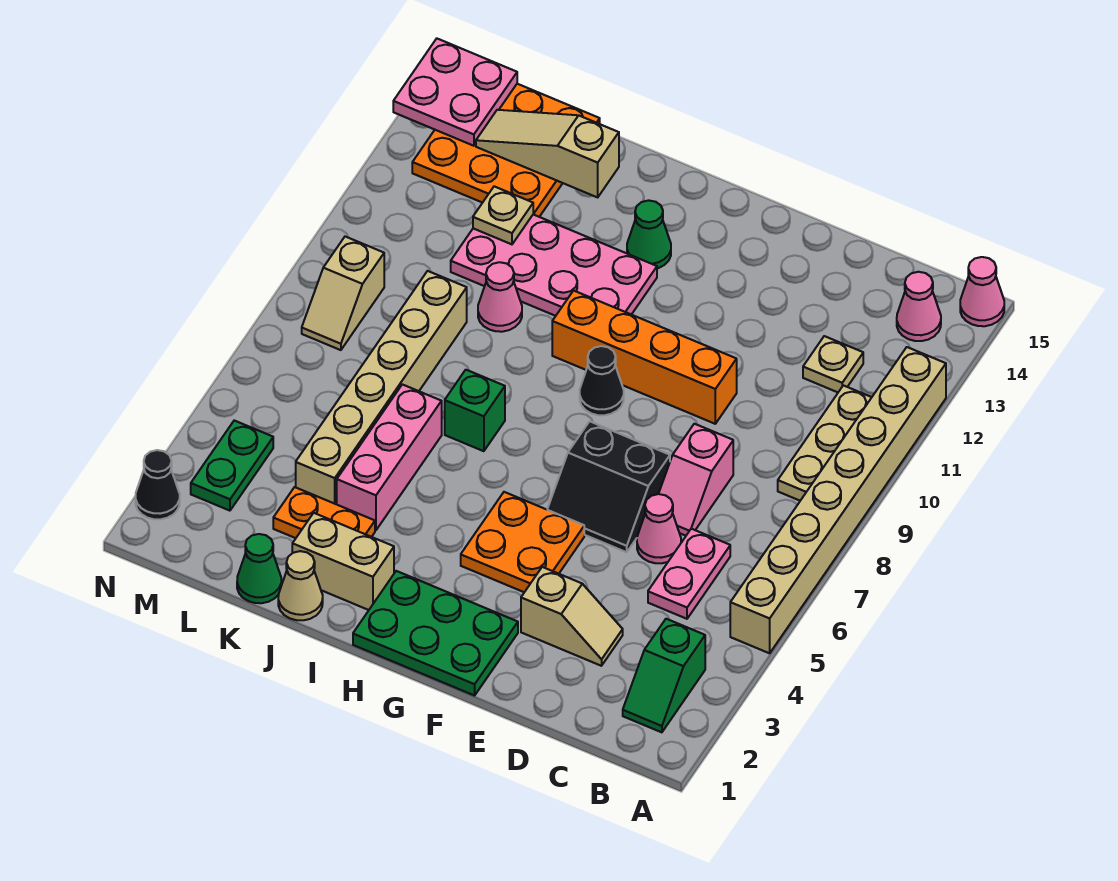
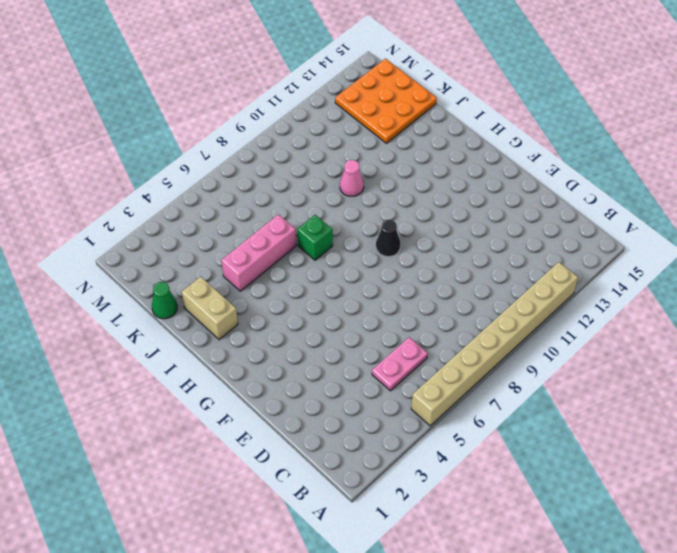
none -> pink cone A15 level 1
none -> green slope B2:B3 level 1 top 3
none -> tan plate B9:B11 level 1
none -> pink cone B14 level 1

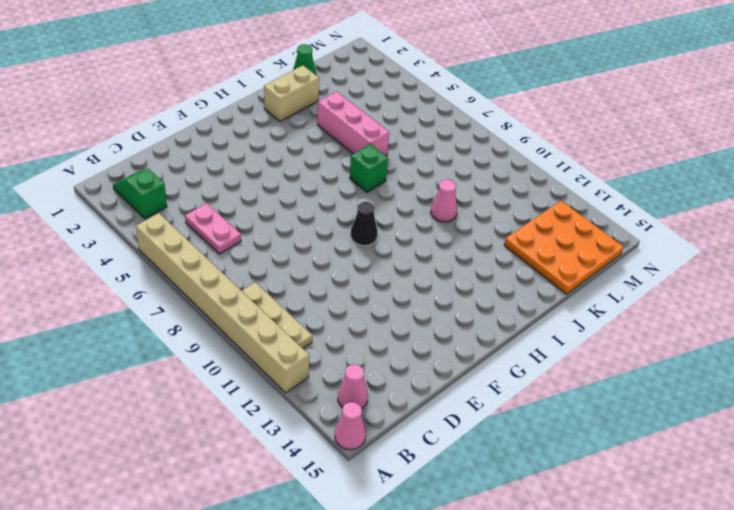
none -> tan plate C12 level 1
none -> tan slope D3:E3 level 1 top E
none -> pink cone D6 level 1
none -> pink slope D7:D8 level 1 top 8

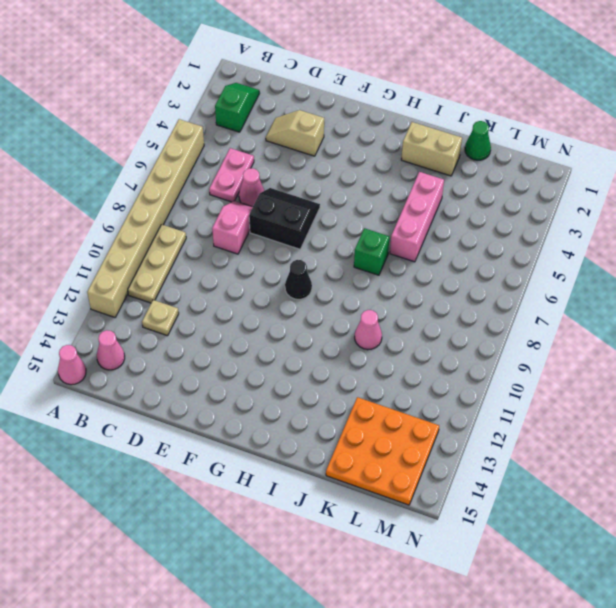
none -> orange brick E10:H10 level 1
none -> green plate F1:H2 level 1
none -> orange plate F4:G5 level 1
none -> pink plate H11:K12 level 1

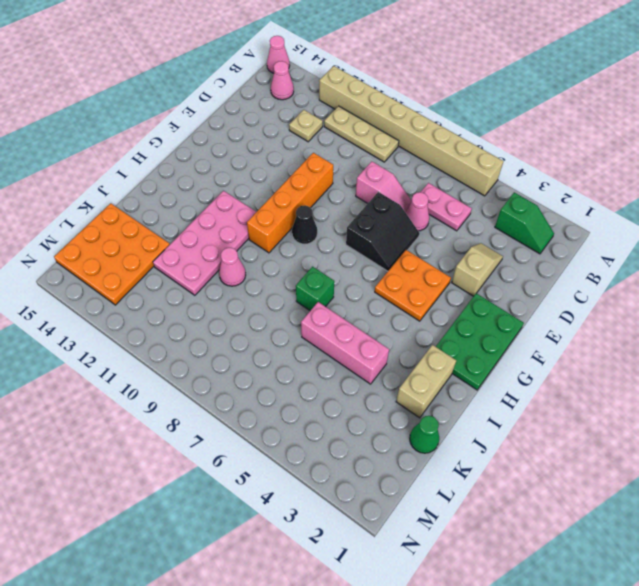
none -> green cone H13 level 1
none -> tan cone J1 level 1
none -> orange plate J3:K3 level 1
none -> tan brick K4:K9 level 1

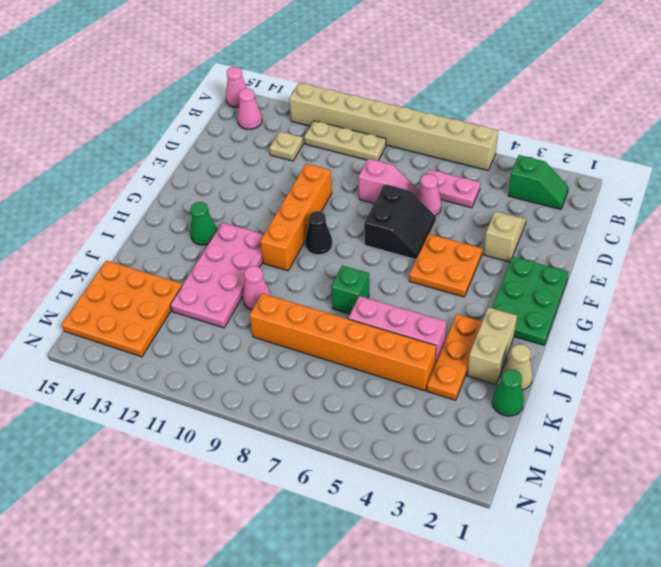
orange plate I3:K3 level 1 -> orange plate J3:K3 level 1
orange brick K4:K9 level 1 -> tan brick K4:K9 level 1
none -> green plate M3:M4 level 1
none -> tan slope M8:M9 level 1 top 9
none -> black cone N2 level 1
none -> tan slope J14:L14 level 2 top J

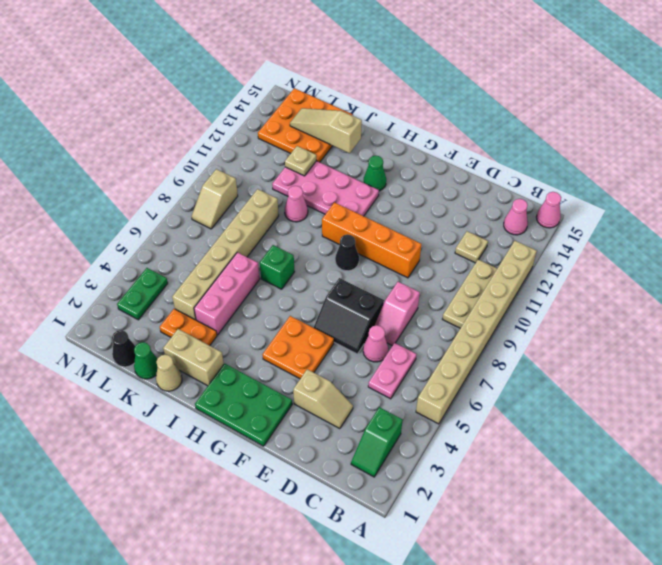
black cone L1 level 1 -> black cone N2 level 1
none -> pink plate M14:N15 level 2

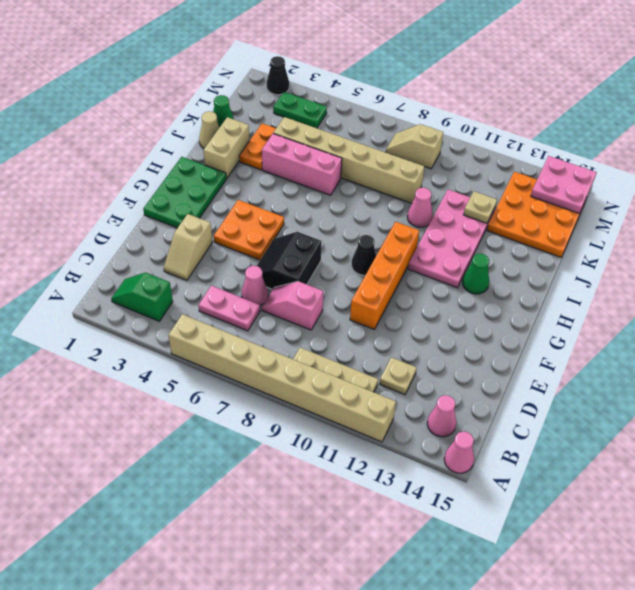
none -> green brick I7 level 1
none -> tan slope J14:L14 level 2 top J

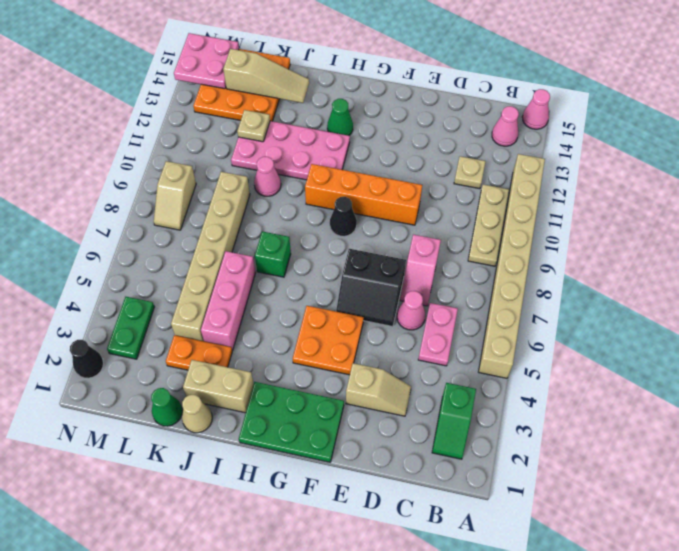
tan slope J14:L14 level 2 top L -> tan slope J14:L14 level 2 top J

